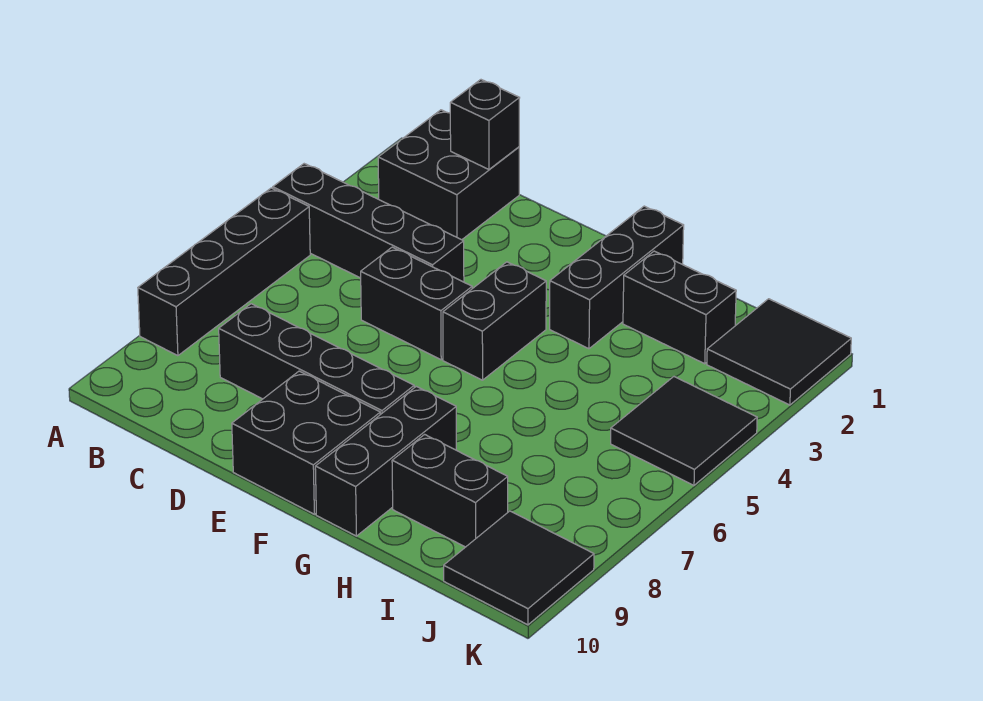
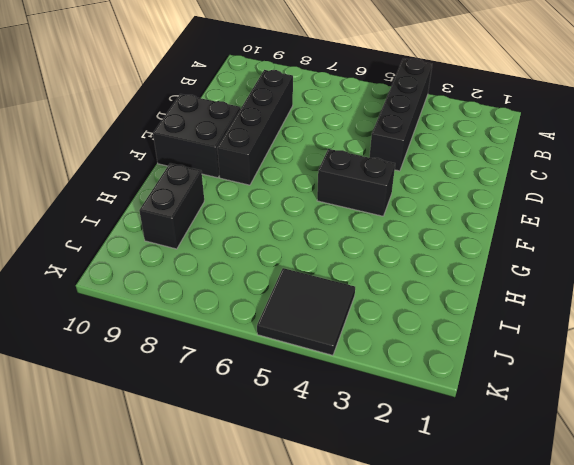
none -> black brick A5:A8 level 1
none -> black brick B1:C2 level 1
none -> black brick D5:E5 level 1

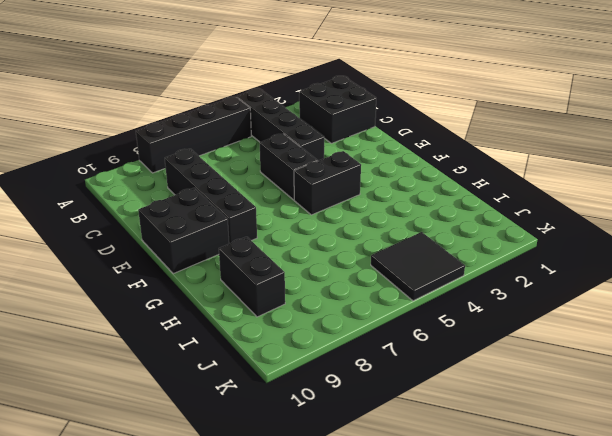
none -> black brick G1:G3 level 1
none -> black brick G8:G10 level 1
none -> black brick H2:I2 level 1

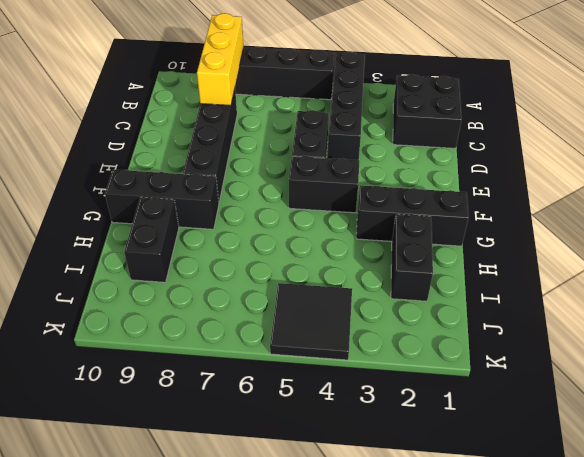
yellow brick A8:C8 level 2 -> none
none -> black brick E9:F10 level 1
none -> black tile J1:K2 level 1
none -> black tile J9:K10 level 1

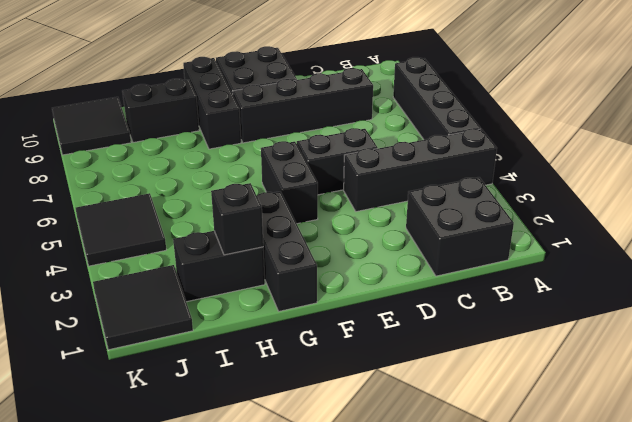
black brick H2 level 2 -> black brick C1 level 2

